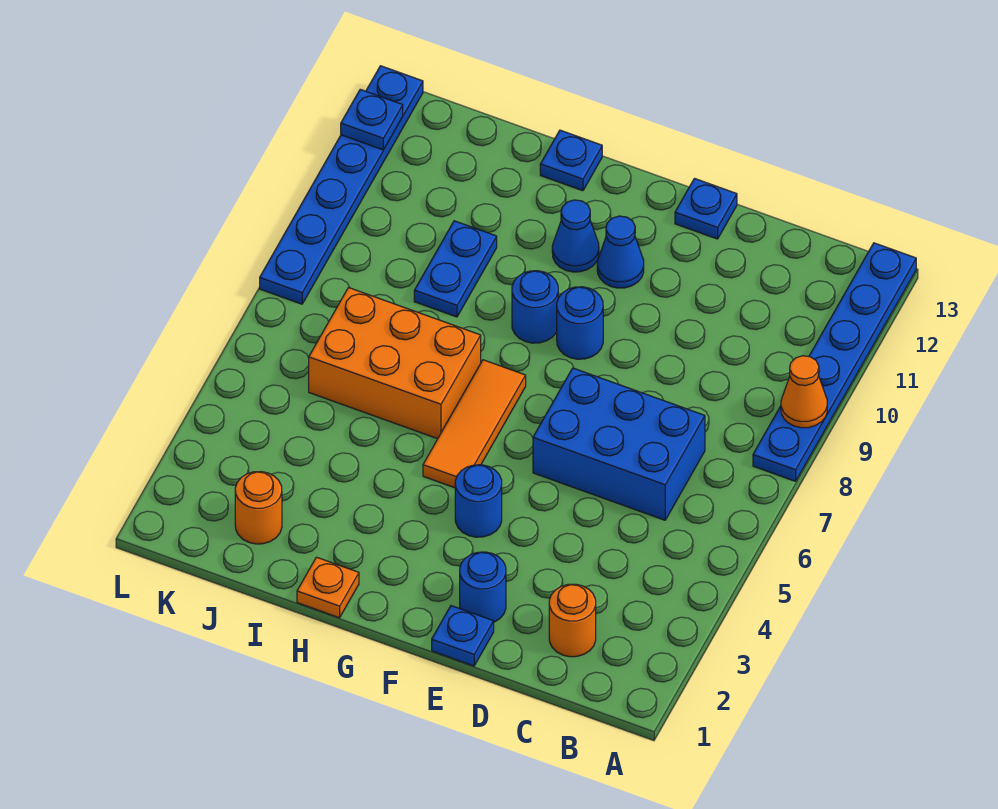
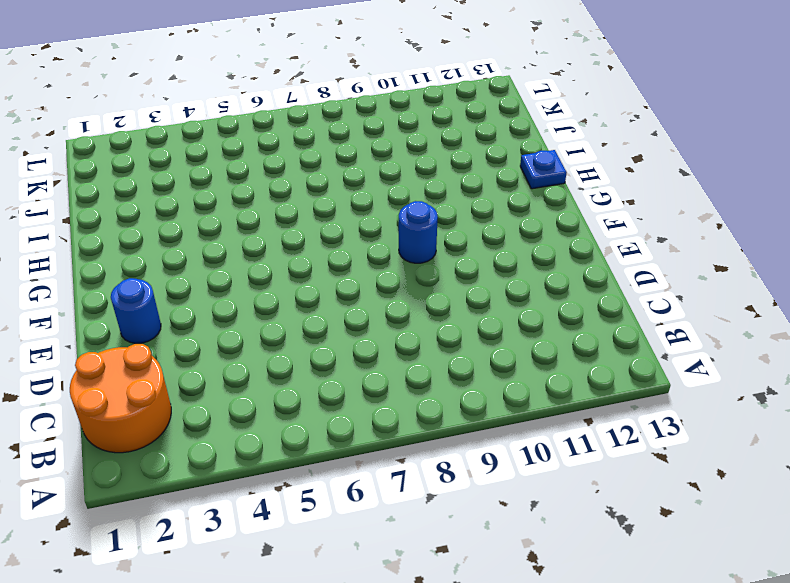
orange round brick B1:C2 level 1 -> orange round brick C2 level 1
none -> blue plate A8:A13 level 1
none -> blue brick C6:E7 level 1
none -> blue plate E1 level 1

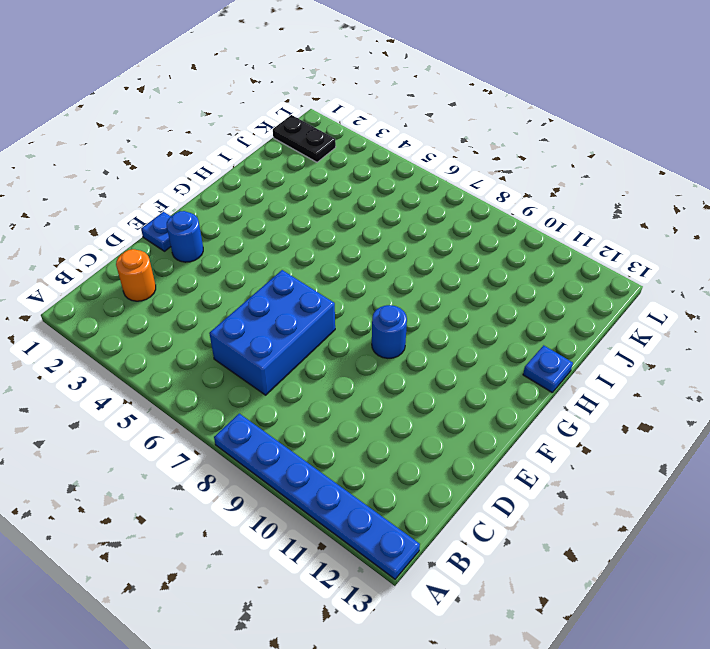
black plate K1:K2 level 1 -> none
none -> blue plate E13 level 1
none -> blue round brick F4 level 1
none -> blue cone F11 level 1

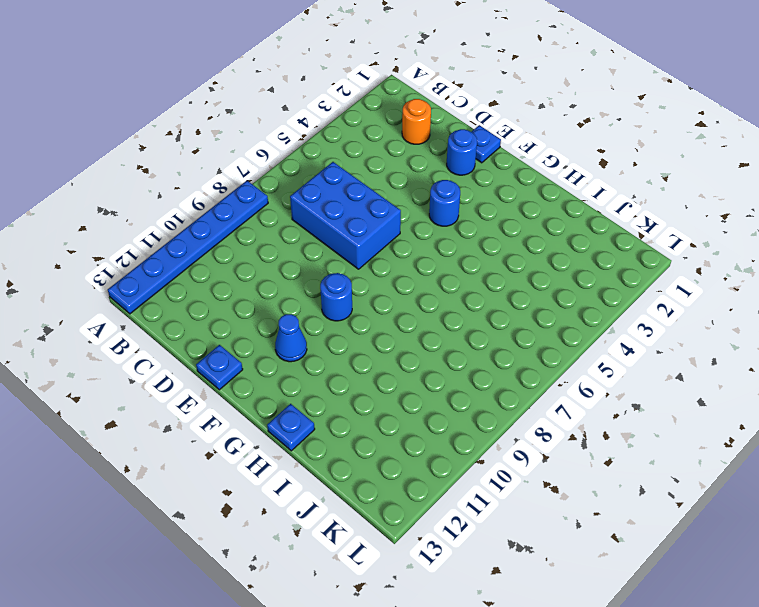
none -> orange tile G5:G7 level 1
none -> blue round brick G9 level 1
none -> blue cone G11 level 1

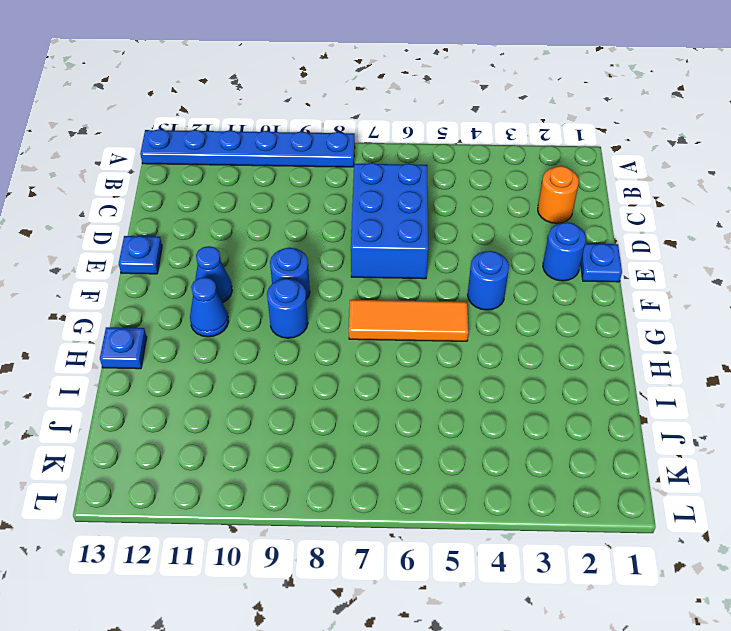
none -> orange plate H1 level 1
none -> orange brick H6:J7 level 1
none -> blue plate I9:I10 level 1

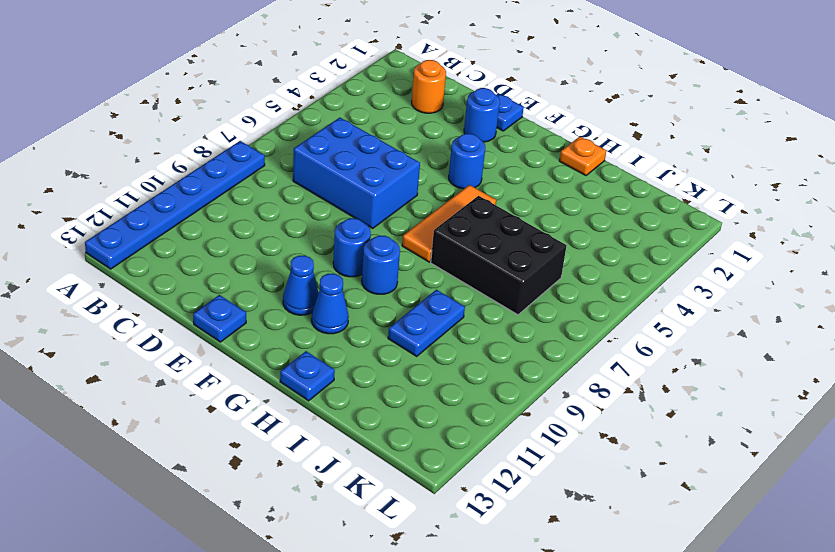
black brick H6:J7 level 1 -> orange brick H6:J7 level 1
none -> orange round brick J2 level 1
none -> blue plate L8:L13 level 1
none -> orange cone A9 level 2

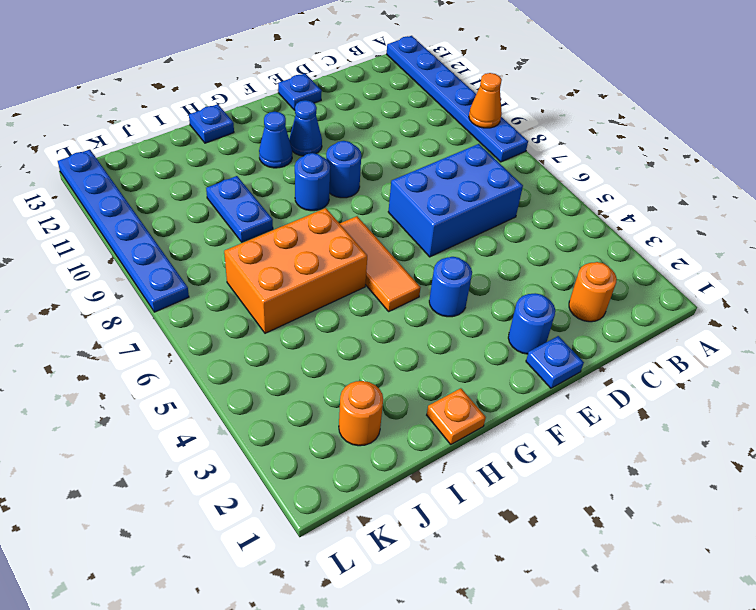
none -> blue plate L12 level 2

